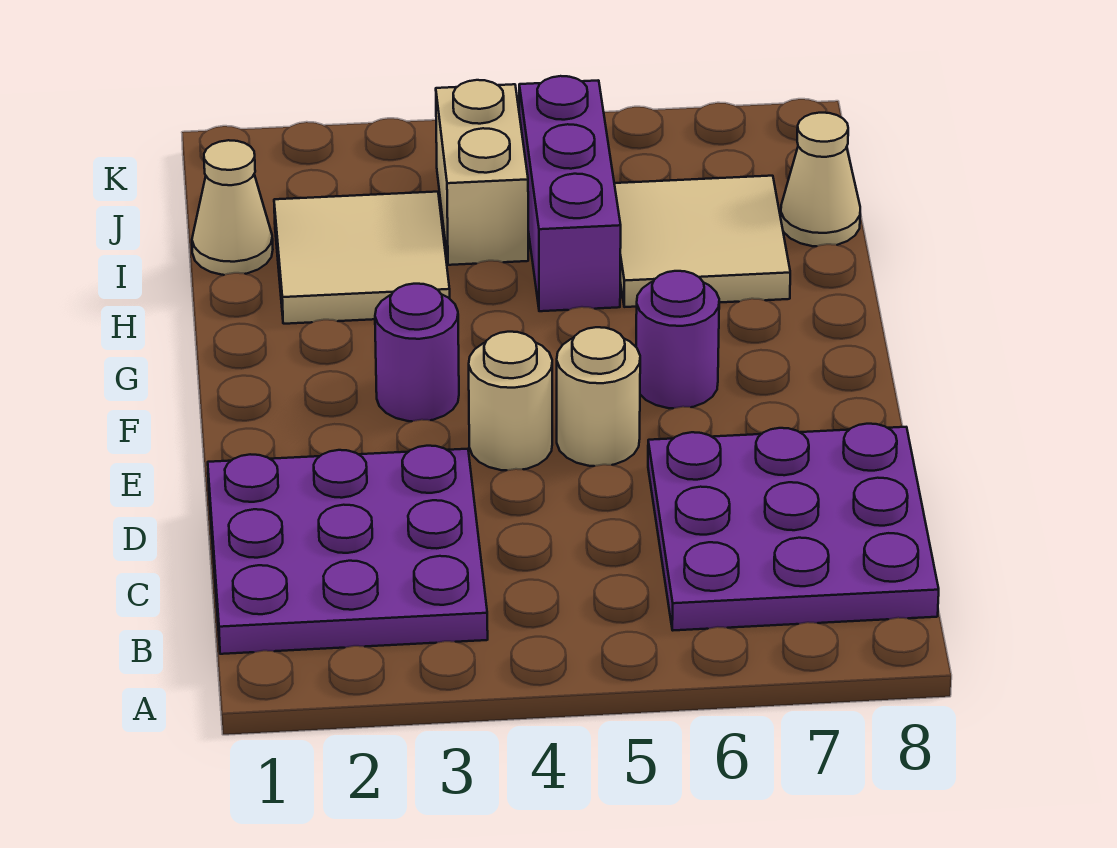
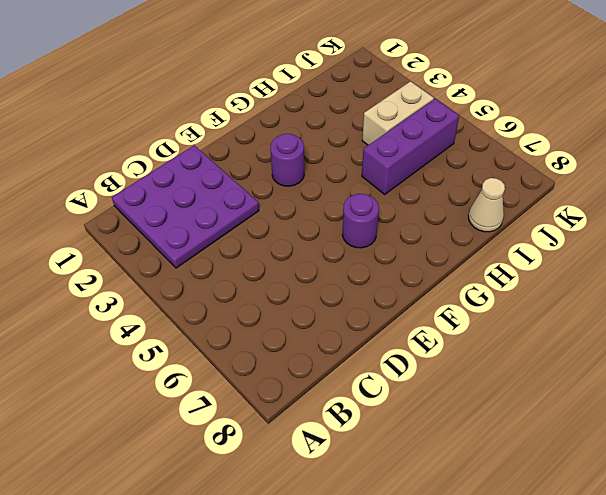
none -> purple plate B6:D8 level 1
none -> tan round brick E4 level 1
none -> tan round brick E5 level 1

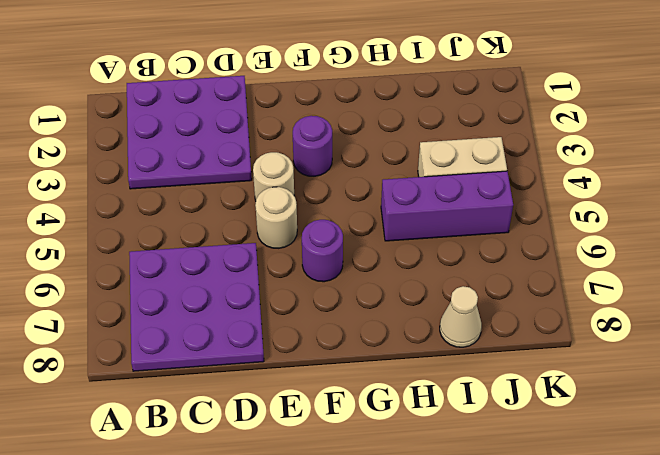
none -> tan tile H2:I3 level 1
none -> tan tile H6:I7 level 1
none -> tan cone I1 level 1

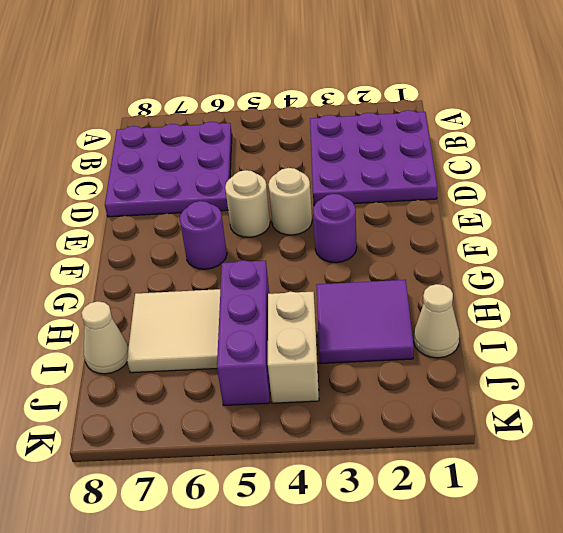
purple tile H2:I3 level 1 -> tan tile H2:I3 level 1

